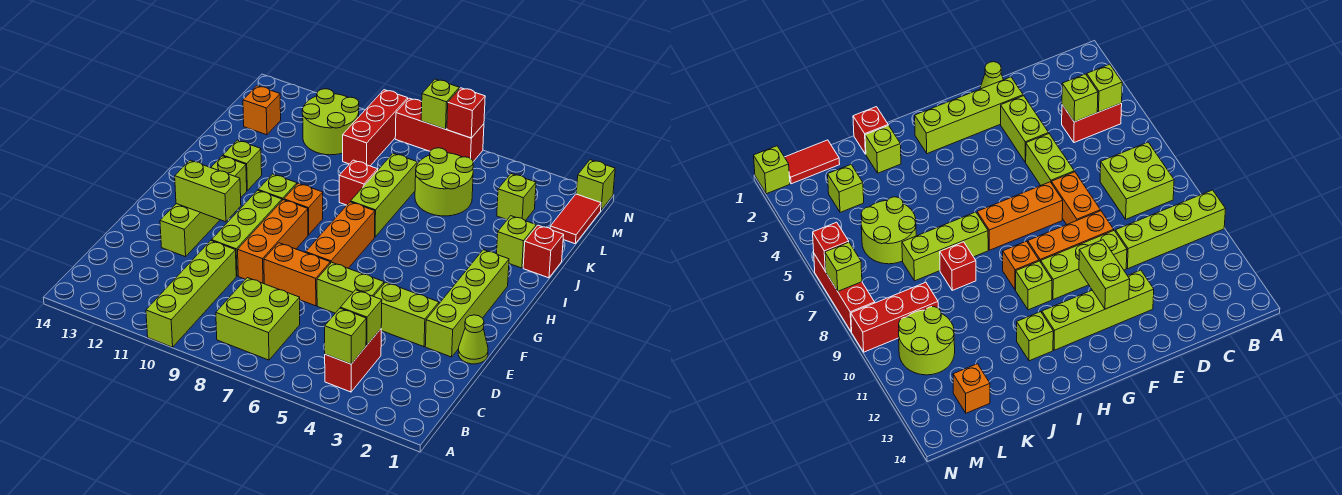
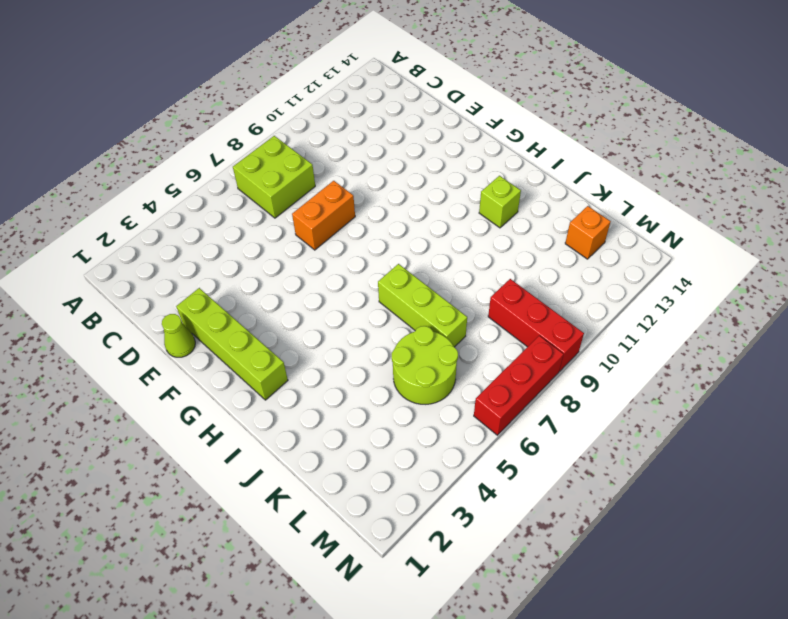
none -> lime brick A10:D10 level 1
none -> red brick B4:C4 level 1
none -> lime brick E3:E4 level 1
none -> lime brick E5:E6 level 1

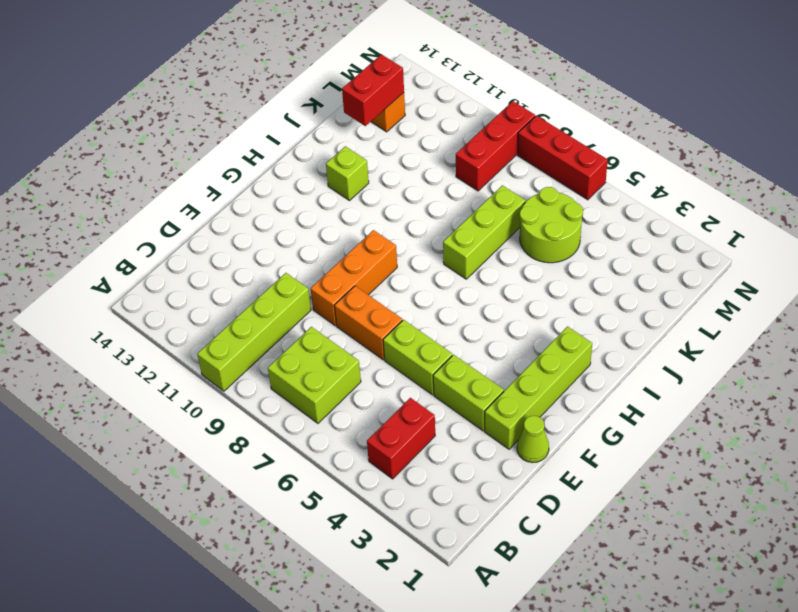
red brick K13:L13 level 2 -> none
none -> lime brick E10:G10 level 1
none -> lime brick E12:H12 level 1
none -> orange brick F7:H7 level 1
none -> orange brick H9 level 1

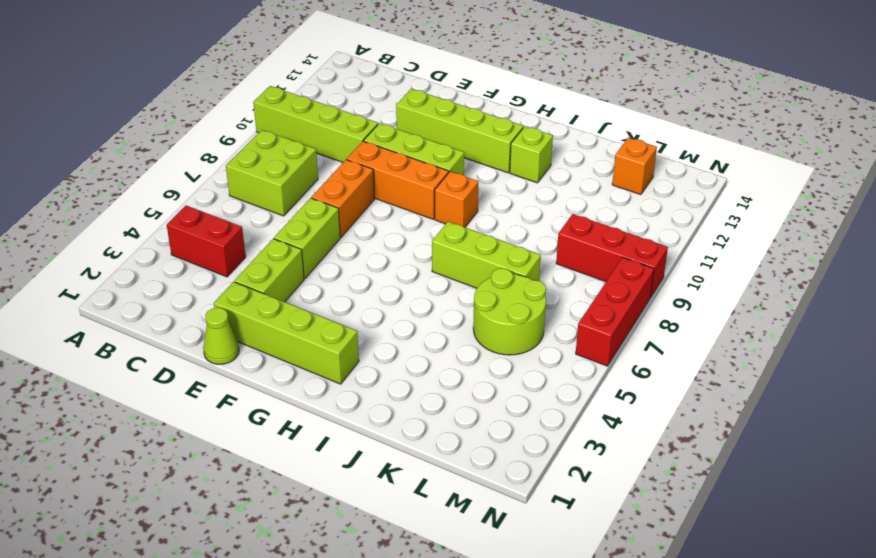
none -> orange brick F7:H7 level 1
none -> lime brick H10 level 1
none -> red brick J1 level 1
none -> lime brick J2 level 1

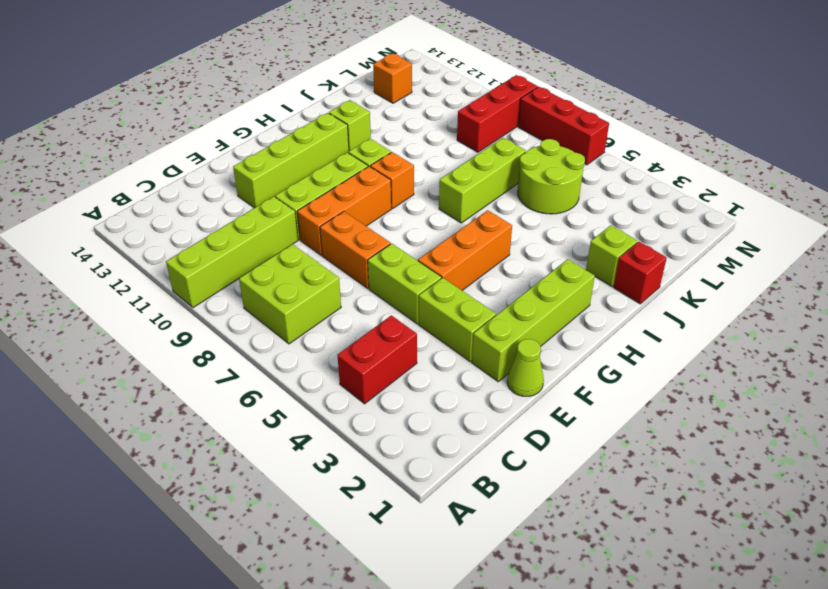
orange brick F5:H5 level 1 -> orange brick F7:H7 level 1
none -> red brick J8 level 1
none -> red tile L1:M1 level 1
none -> lime brick L3 level 1
none -> lime round brick L10:M11 level 1

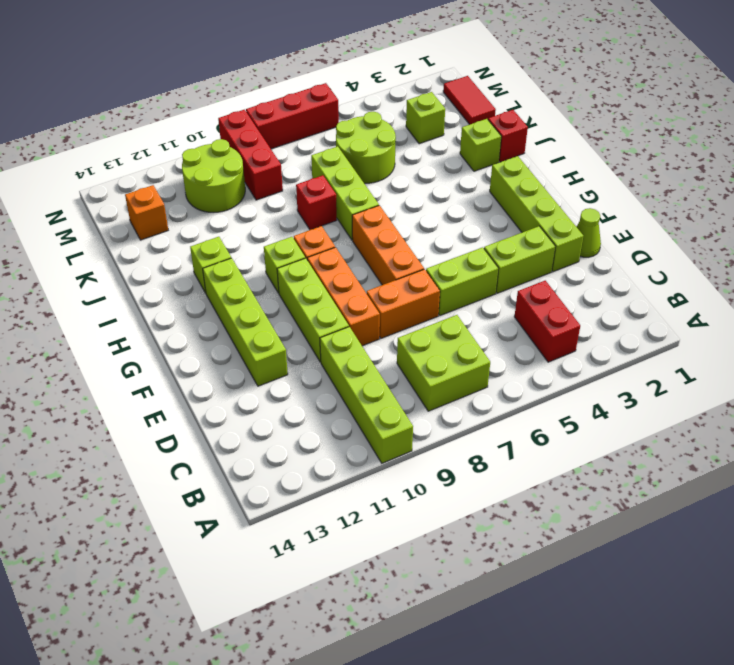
none -> lime brick N1 level 1
none -> lime brick B4 level 2
none -> lime brick C4 level 2
none -> lime brick F11:F12 level 2

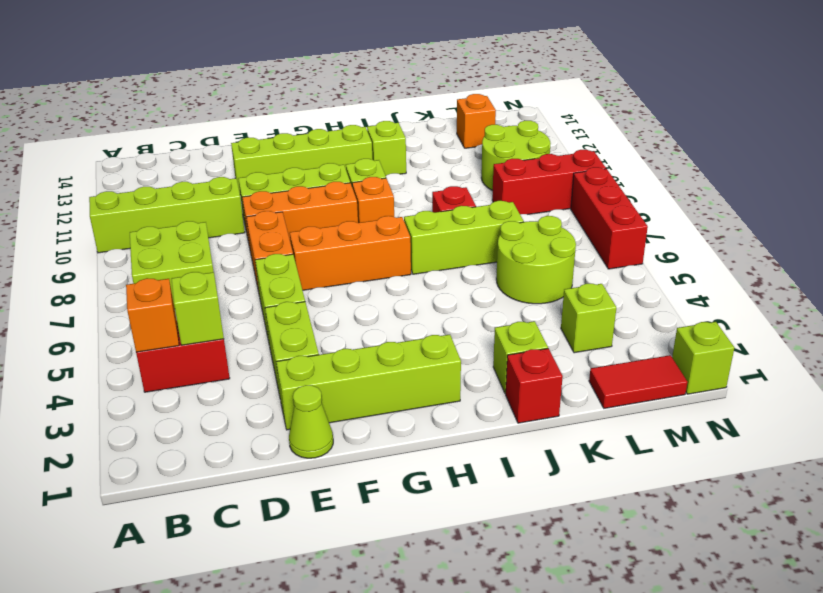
orange brick B4 level 2 -> lime brick B4 level 2
none -> lime brick F11:F12 level 2
none -> red brick N6 level 2
none -> lime brick N7 level 2

